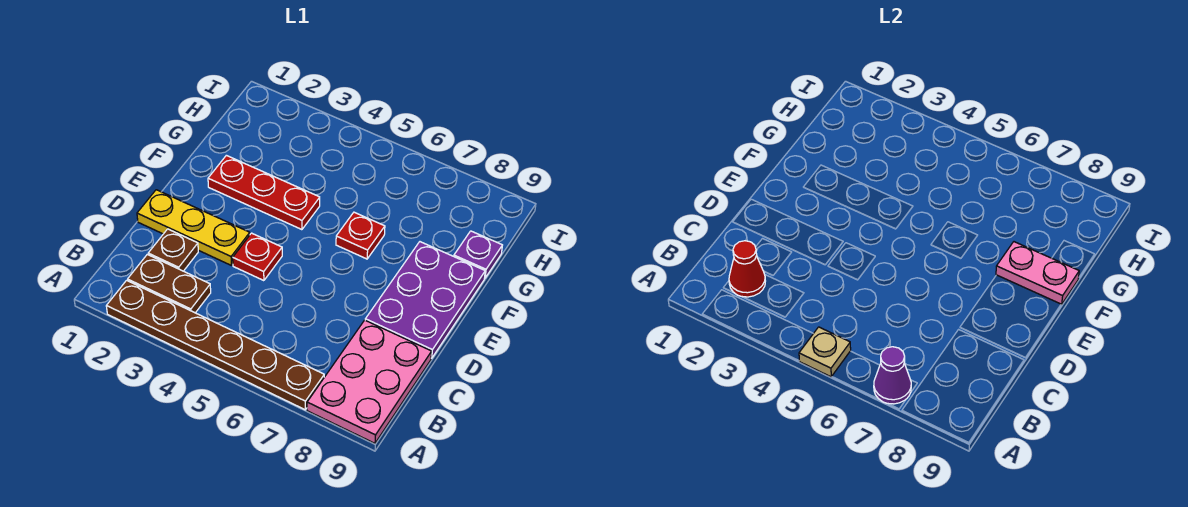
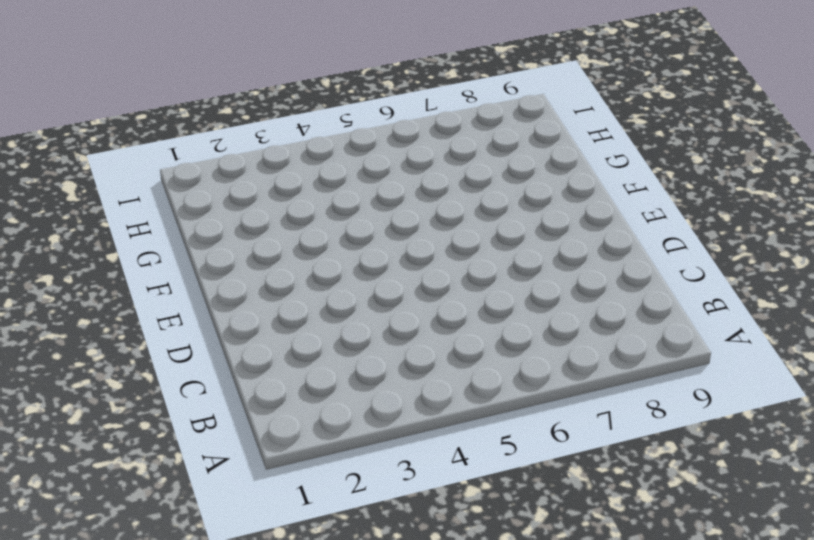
none -> brown plate A2:A7 level 1
none -> pink plate A8:C9 level 1
none -> brown plate B2:B3 level 1

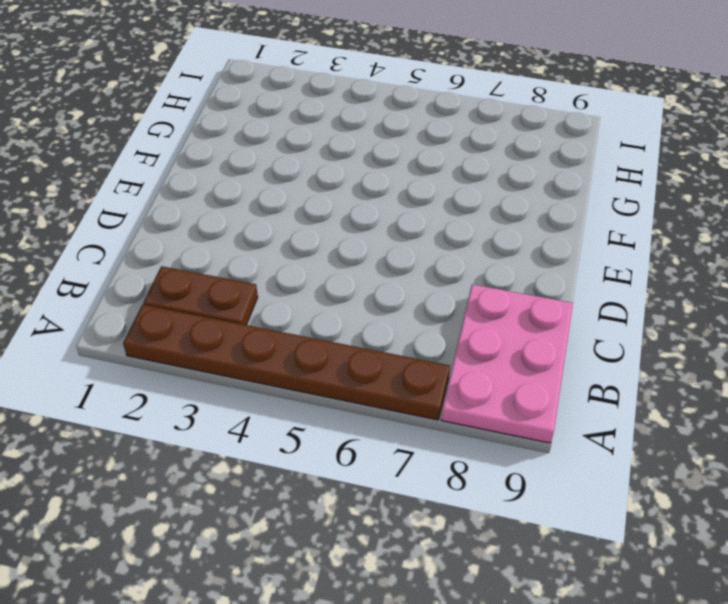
none -> brown plate C2 level 1
none -> yellow plate D1:D3 level 1
none -> red plate D4 level 1

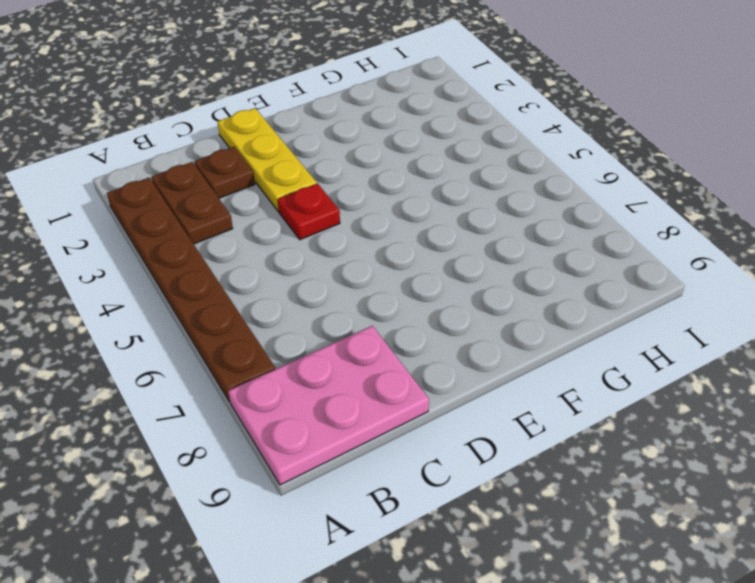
none -> purple plate D8:F9 level 1
none -> red plate F2:F4 level 1
none -> red plate F6 level 1

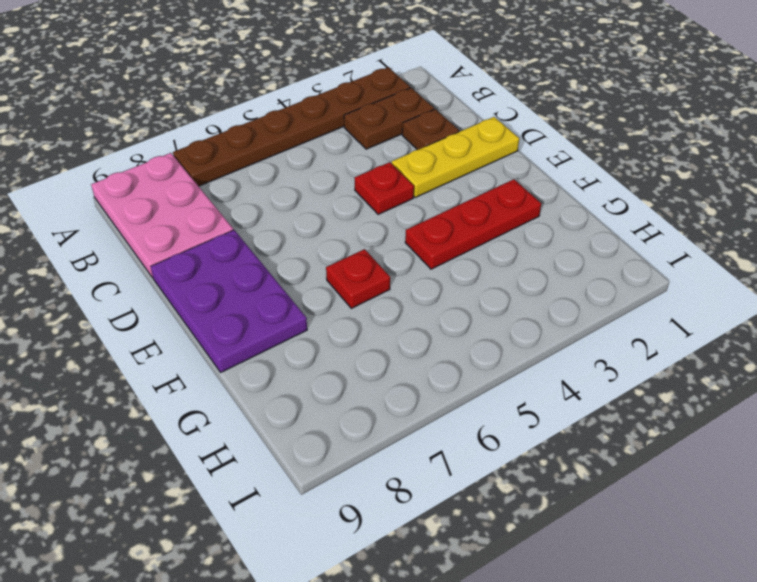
none -> purple plate G9 level 1
none -> tan plate A5 level 2
none -> purple cone A7 level 2

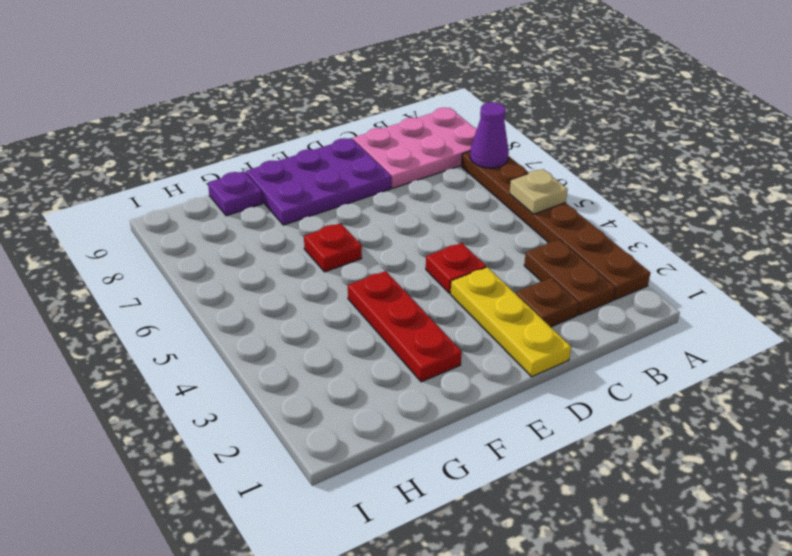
none -> red cone B2 level 2
none -> pink plate F8:F9 level 2

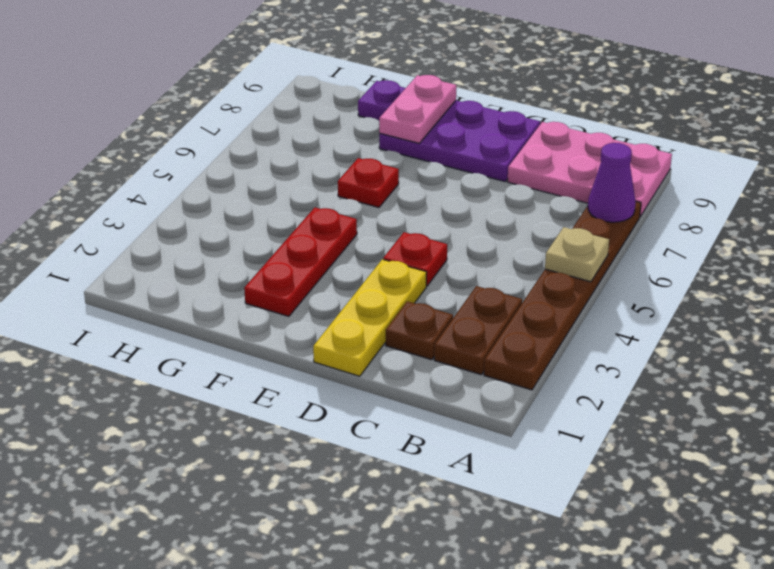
none -> red cone B2 level 2

